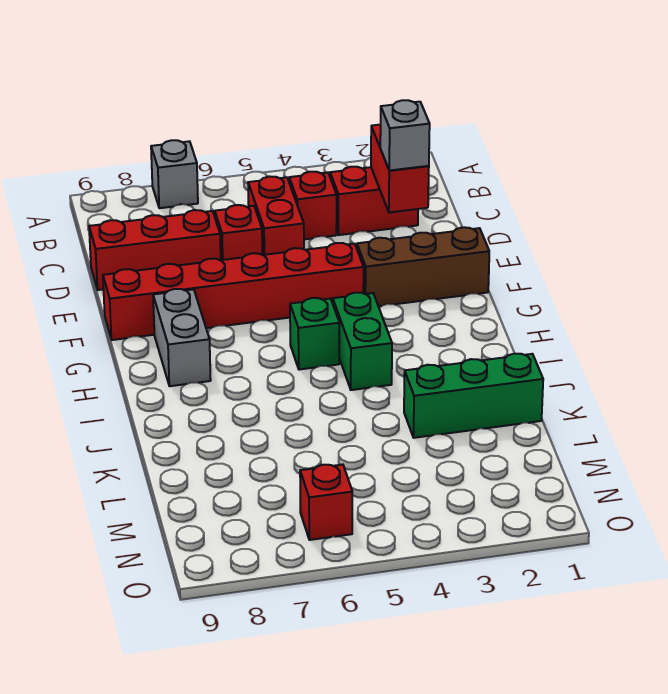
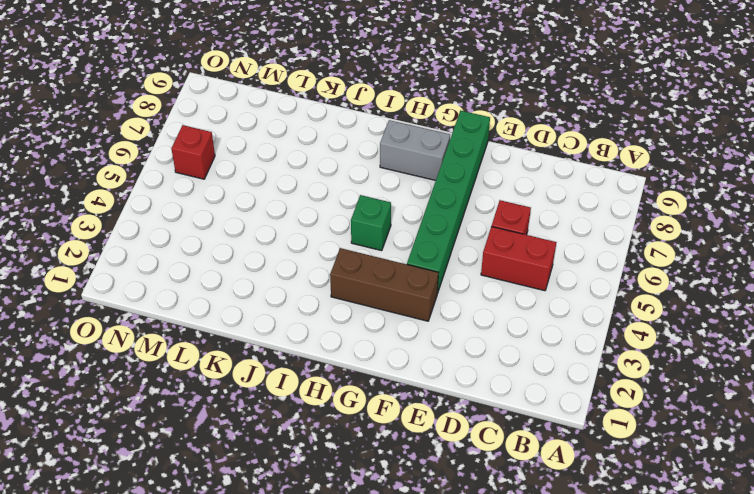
brown brick F3:H3 level 1 -> brown brick F1:F3 level 1
green brick F4:F9 level 1 -> red brick F4:F9 level 1
none -> grey brick A7 level 1
none -> red brick C2:C3 level 1
none -> red brick C4 level 1

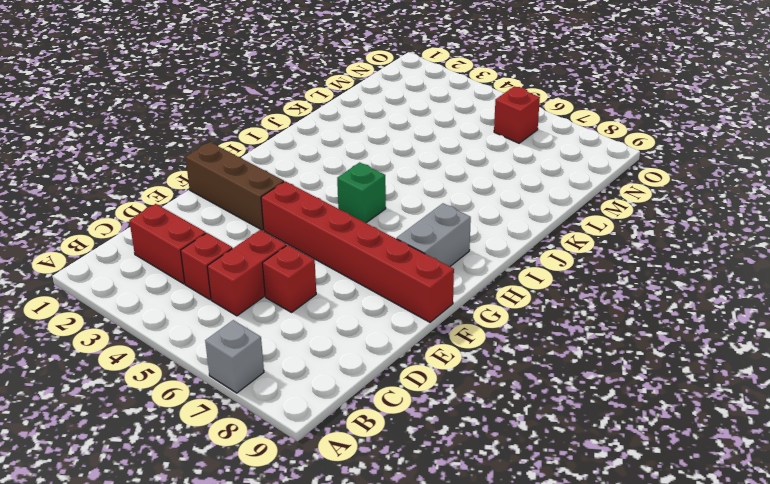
none -> red brick D7:D9 level 1
none -> green brick H4:I4 level 1
none -> green brick K1:K3 level 1

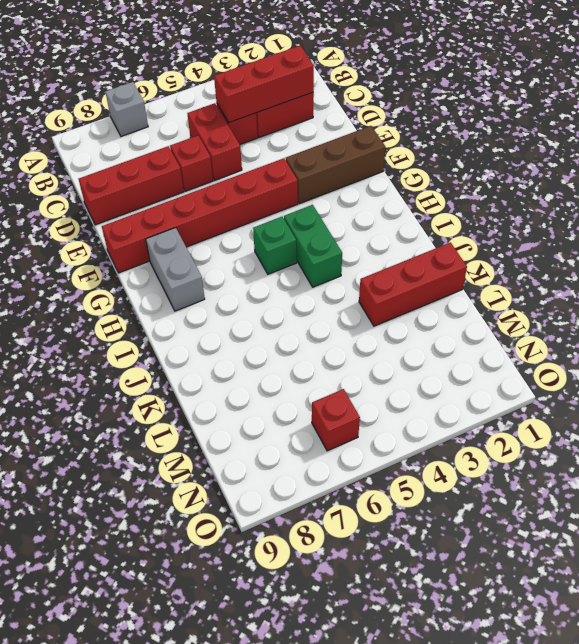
red brick C2:C4 level 2 -> red brick C2:D2 level 2
red brick K1:K3 level 1 -> green brick K1:K3 level 1
none -> grey brick D2 level 3

